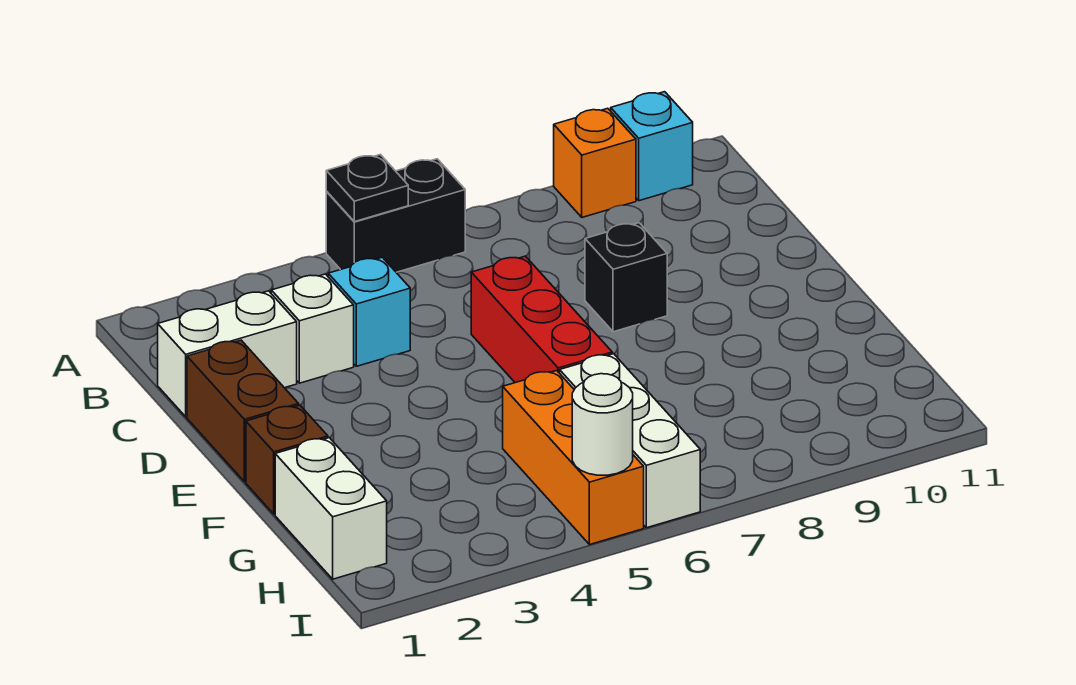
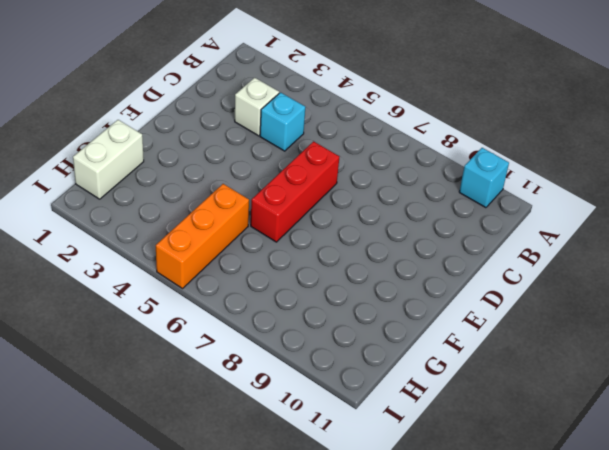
none -> black brick A5:A6 level 1
none -> orange brick A9 level 1
none -> white brick C1:C2 level 1

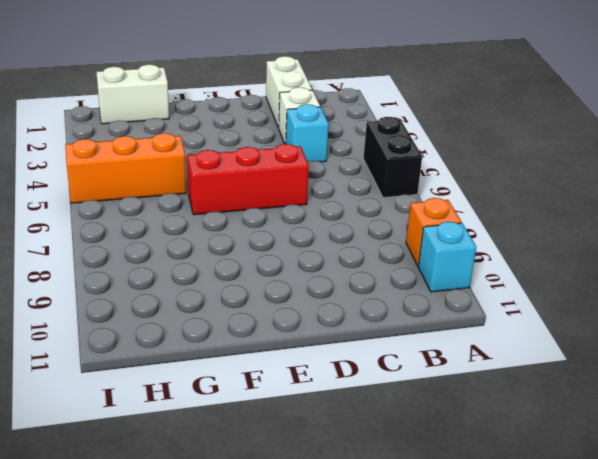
none -> brown brick D1:E1 level 1
none -> black brick D8 level 1
none -> brown brick F1 level 1

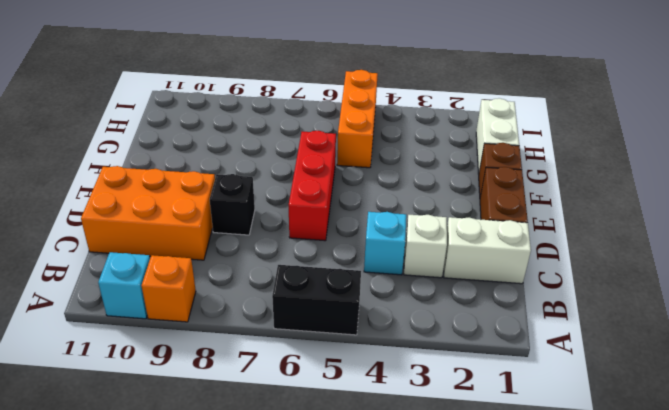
orange brick C9:D11 level 1 -> none
none -> white brick G6:I6 level 1
none -> black plate A5 level 2
none -> white round brick I5 level 2

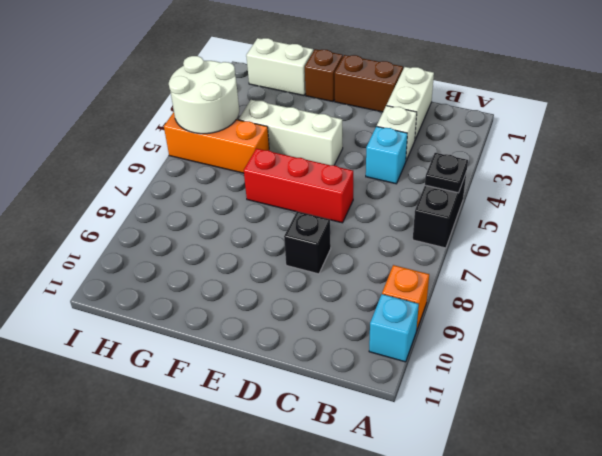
white brick E4:G4 level 1 -> white brick G6:I6 level 1
white round brick H4:I5 level 2 -> white round brick I5 level 2

